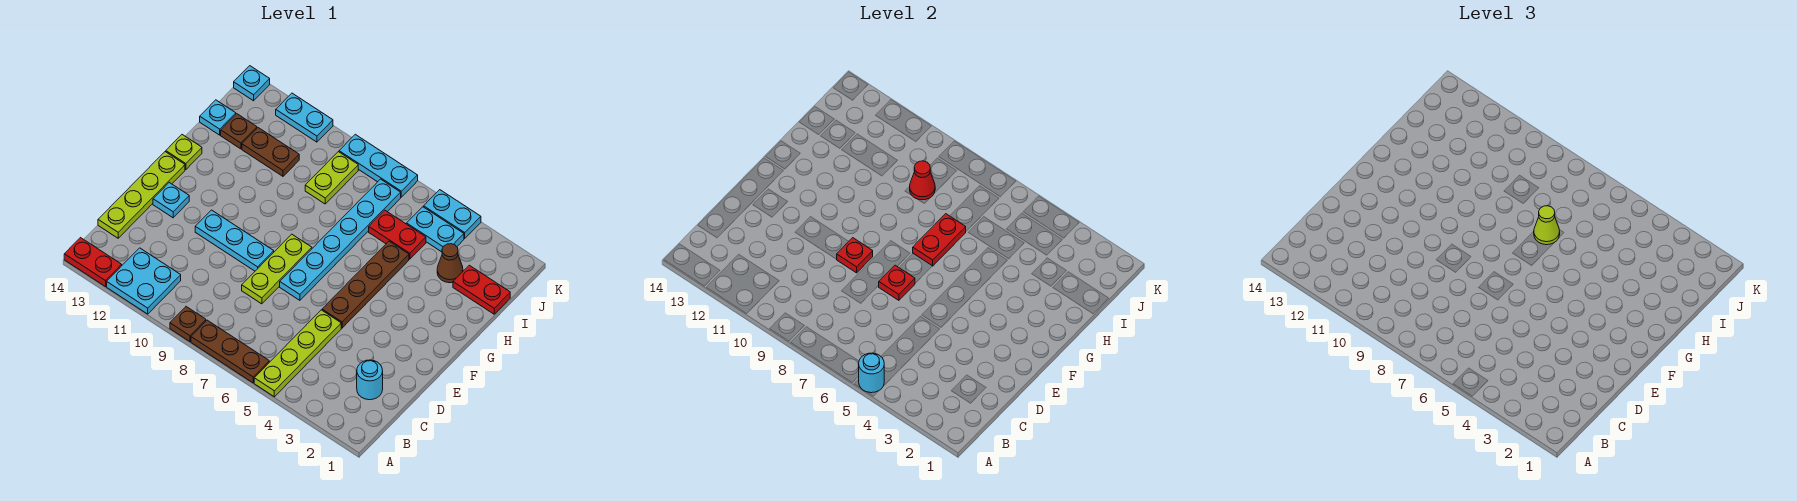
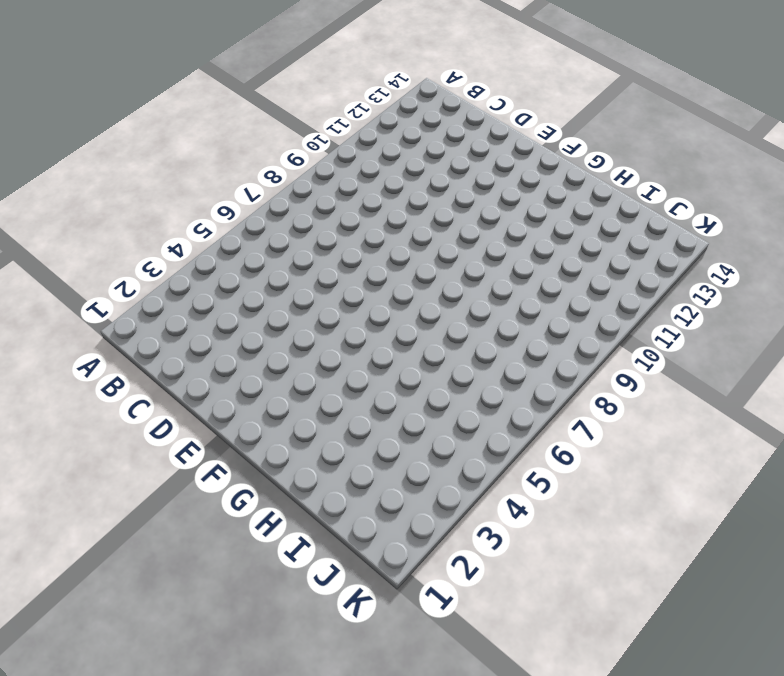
none -> lime plate A5:D5 level 1
none -> brown plate A6:A8 level 1
none -> brown plate A9 level 1
none -> cyan plate A11:B12 level 1

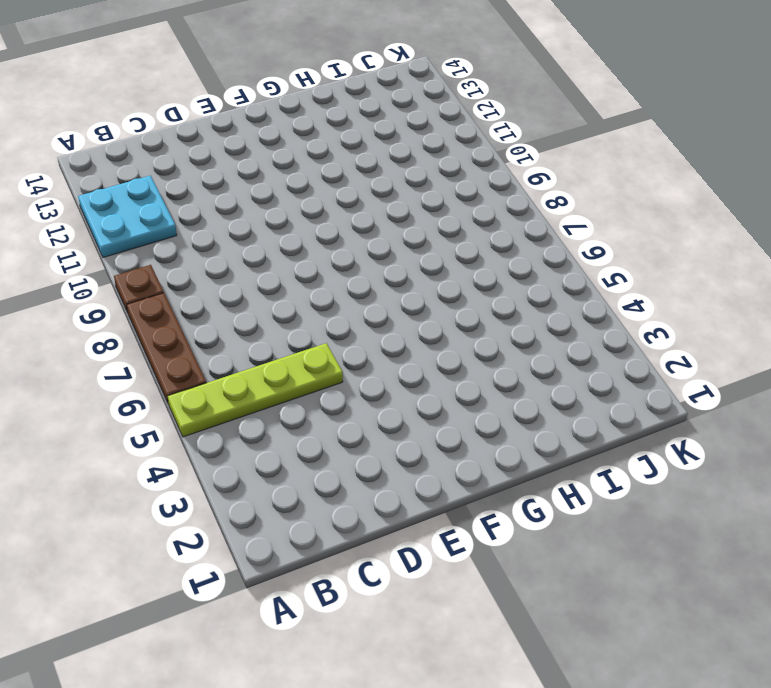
none -> red plate A13:A14 level 1
none -> cyan round brick C2 level 1
none -> lime plate C14:F14 level 1
none -> lime plate D8:F8 level 1

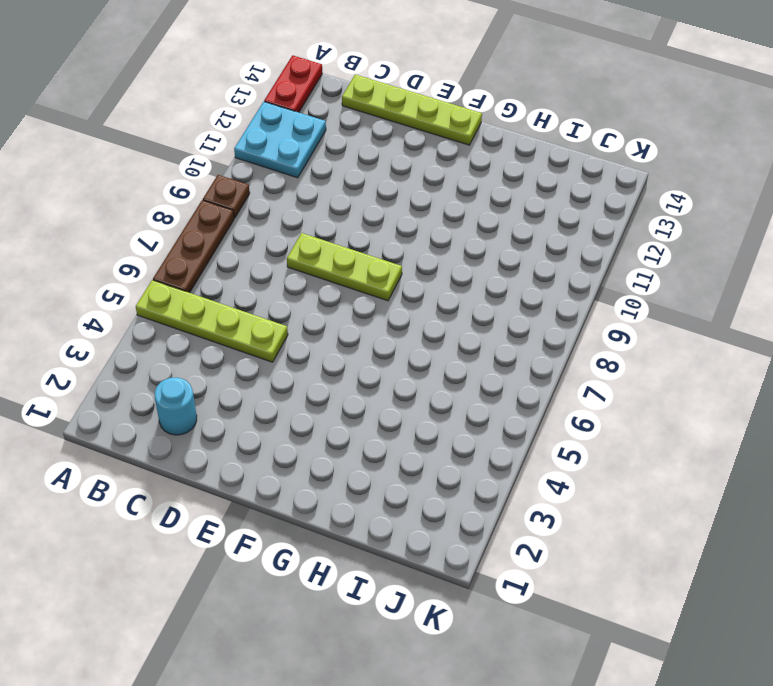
none -> brown plate E5:H5 level 1
none -> cyan plate E7:J7 level 1
none -> cyan plate E9:E11 level 1
none -> cyan plate E13 level 1

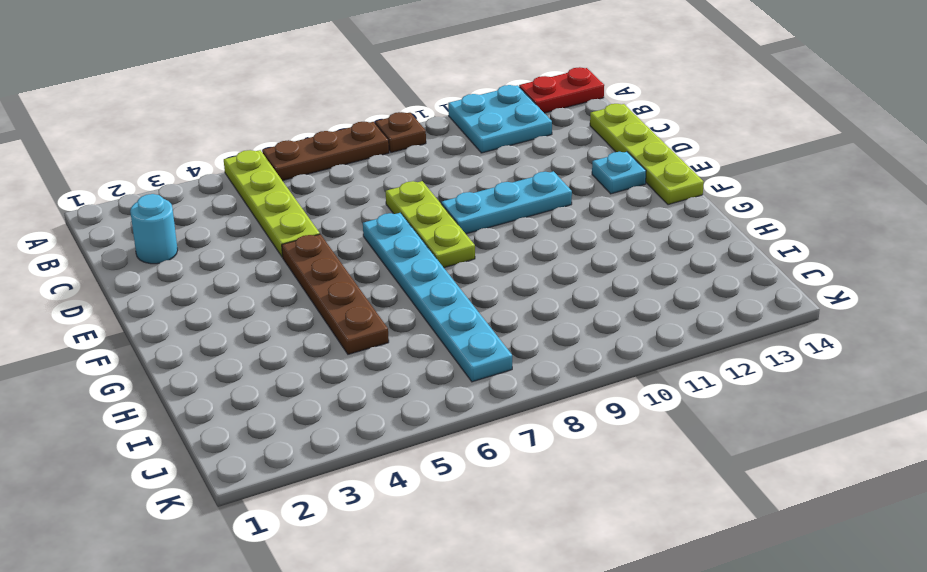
none -> lime plate G14 level 1
none -> red plate I1:I2 level 1
none -> brown cone I3 level 1
none -> red plate I5:I6 level 1

